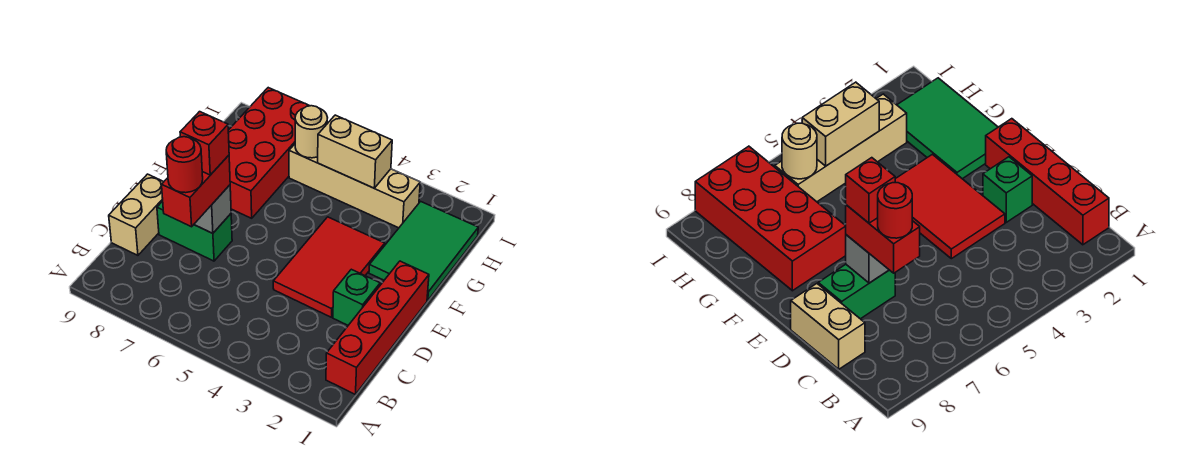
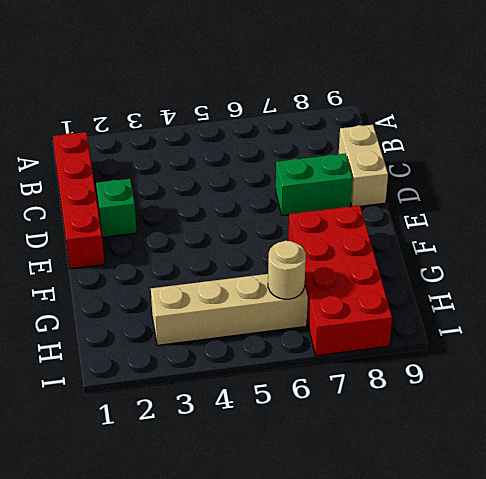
none -> red tile D3:F4 level 1
none -> green tile F1:H2 level 1
none -> grey brick D7 level 2

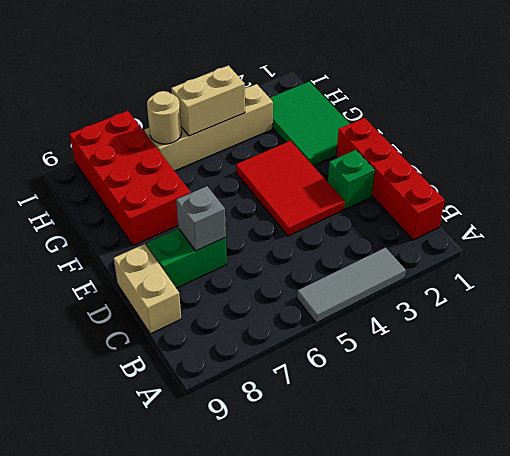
grey tile A3:A5 level 1 -> none
none -> red brick C7:D7 level 3
none -> red round brick C7 level 4
none -> red brick D7 level 4

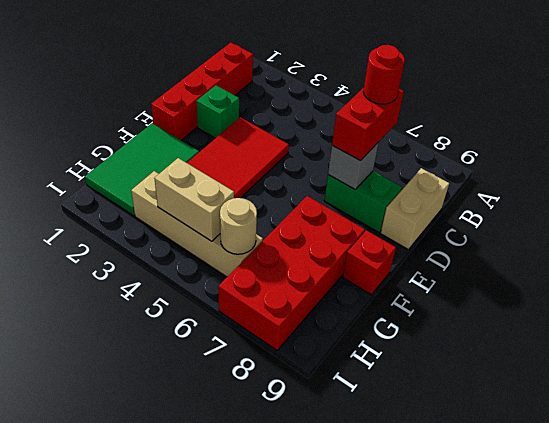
red brick F9 level 1 -> red brick D7 level 4

